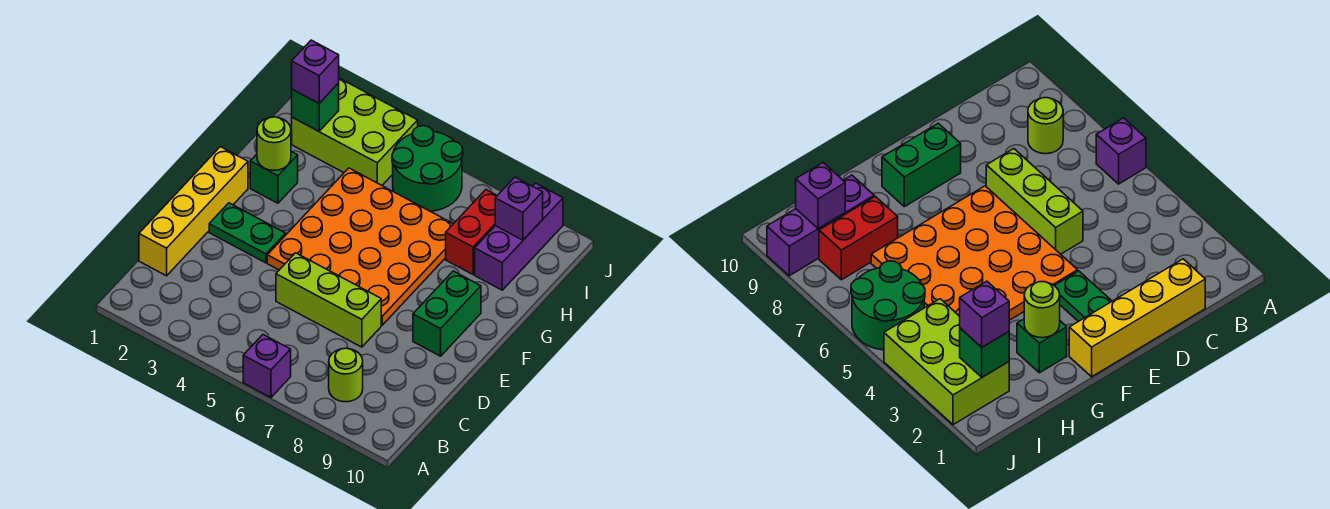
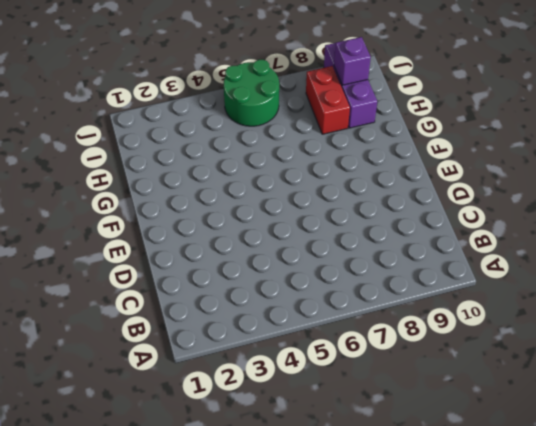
none -> purple brick A6 level 1
none -> lime round brick B8 level 1
none -> yellow brick C1:F1 level 1

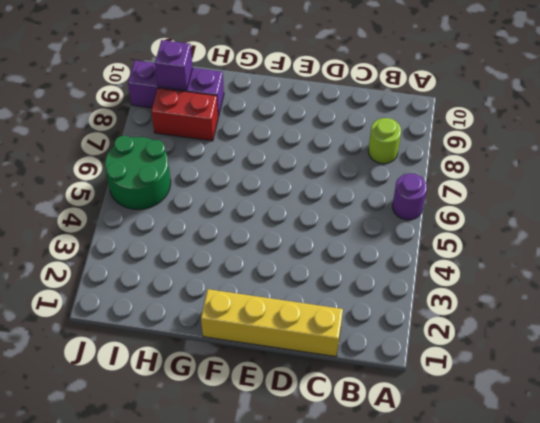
purple round brick A6 level 1 -> purple brick A6 level 1
none -> lime brick D5:D7 level 1
none -> green plate E2:E3 level 1
none -> orange plate E4:H7 level 1

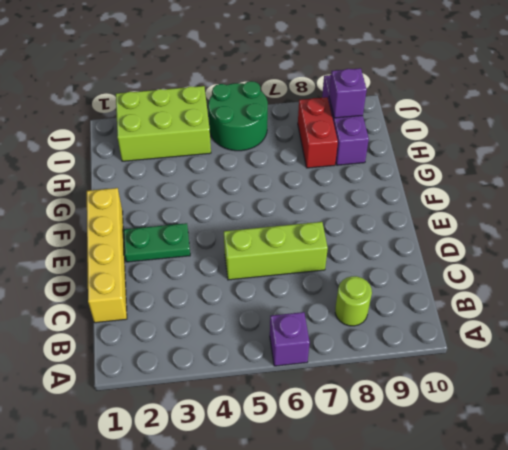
none -> orange plate E4:H7 level 1
none -> green brick E9:F9 level 1
none -> green brick G2 level 1

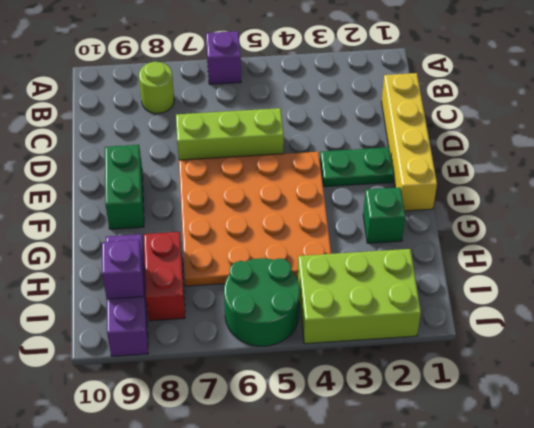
none -> lime round brick G2 level 2
none -> green brick I2 level 2
none -> purple brick I2 level 3

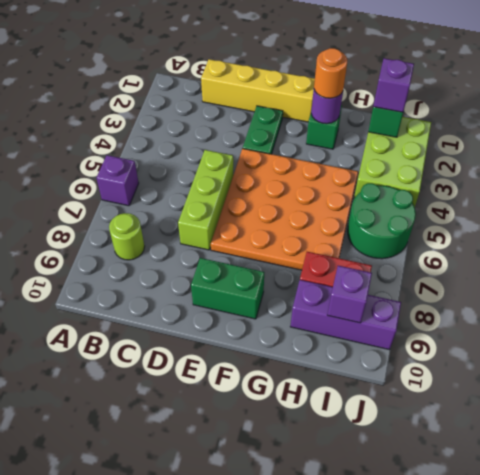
purple round brick G2 level 2 -> lime round brick G2 level 2
orange round brick G2 level 3 -> none

